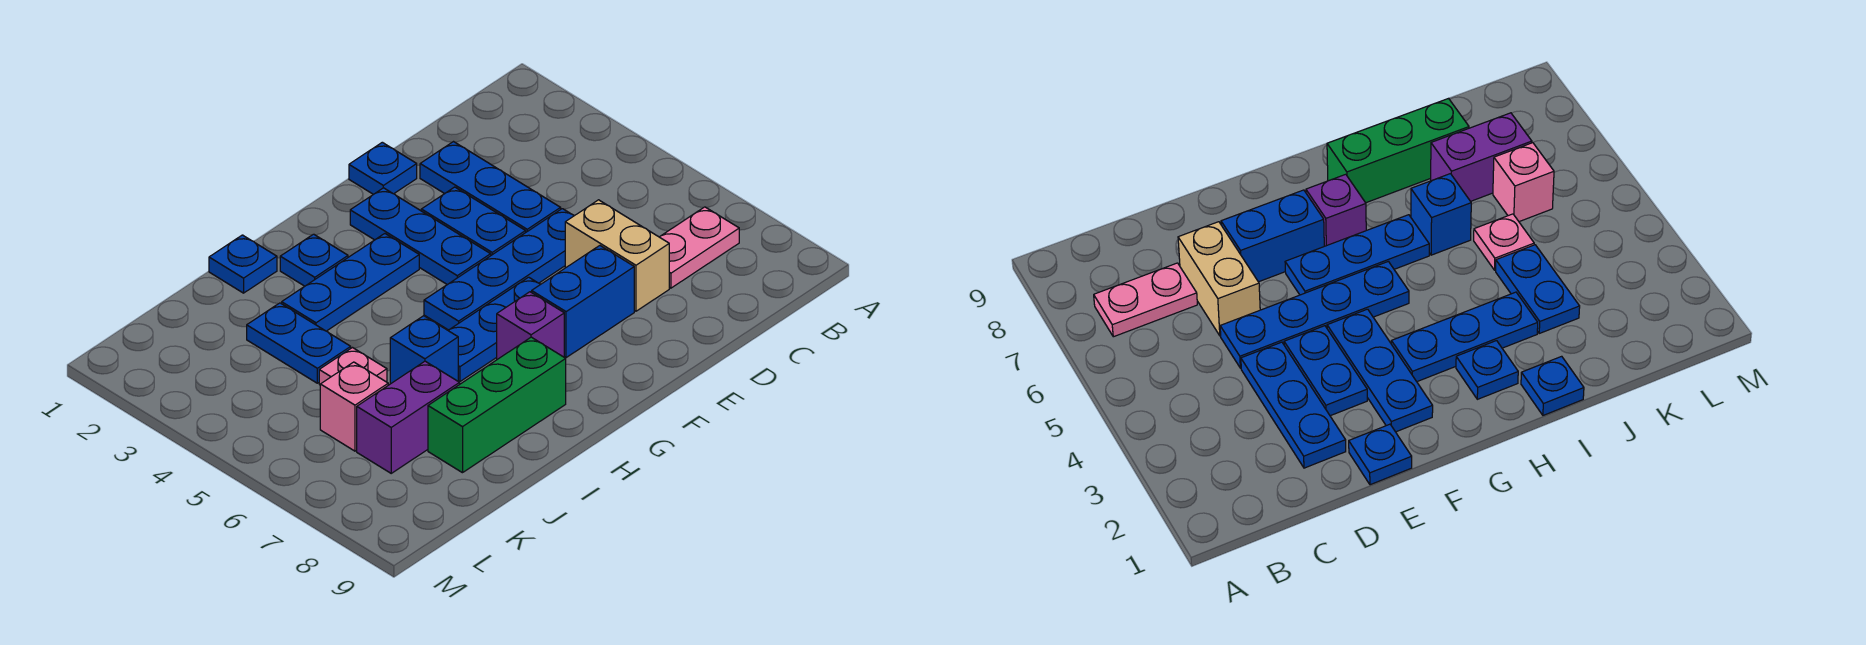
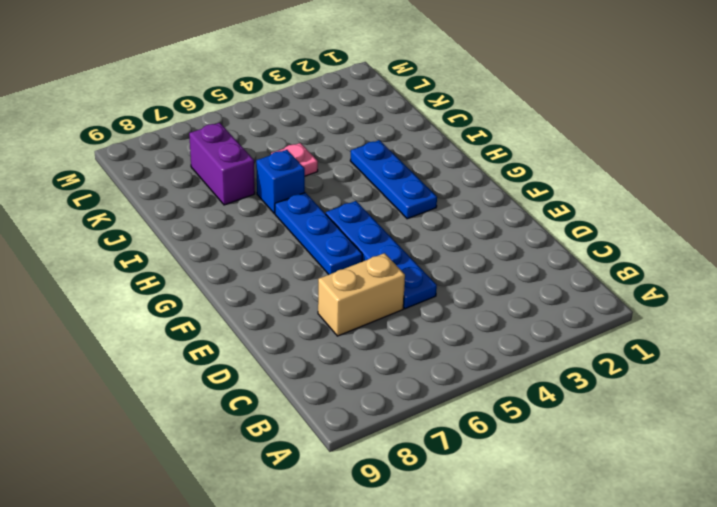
none -> pink plate B7:C7 level 1
none -> blue plate D2:D4 level 1
none -> blue plate E1 level 1

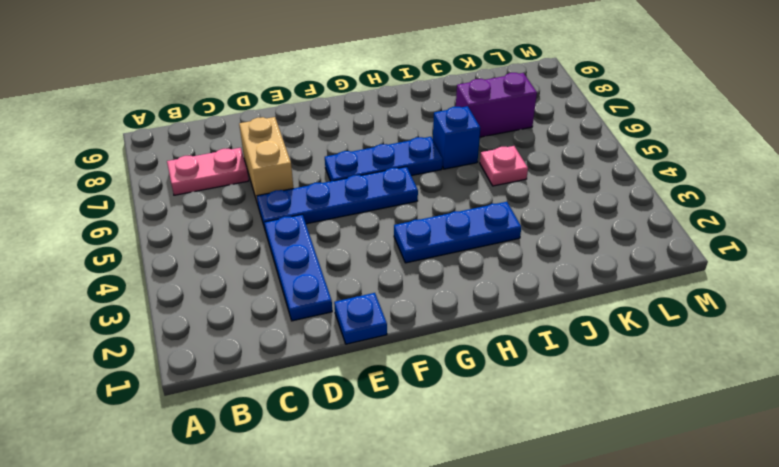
none -> blue plate E3:E4 level 1
none -> blue brick E7:F7 level 1
none -> blue plate F2:F4 level 1

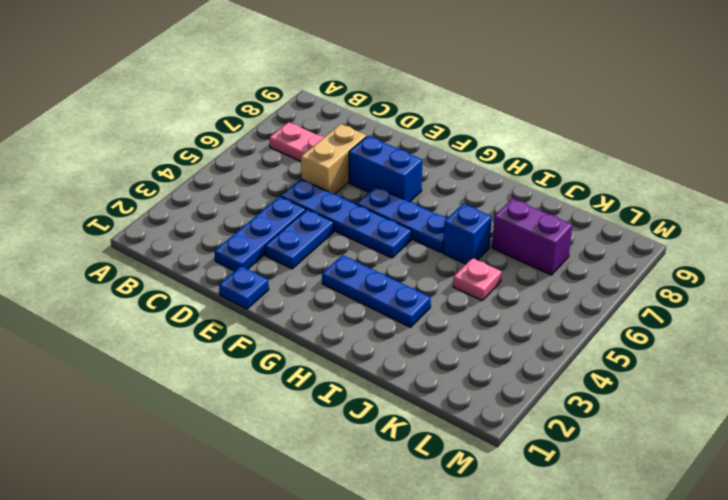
none -> blue plate F2:F4 level 1
none -> purple brick G7 level 1
none -> blue plate H2 level 1

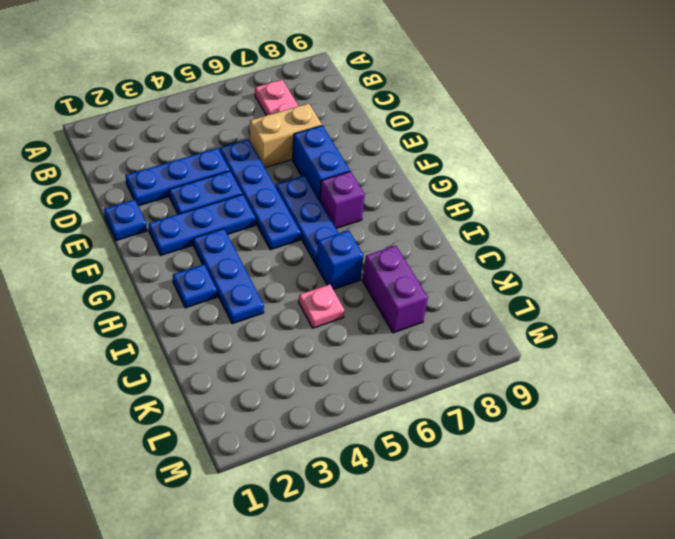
none -> green brick H8:J8 level 1
none -> blue plate I1 level 1
none -> blue plate J3:J4 level 1

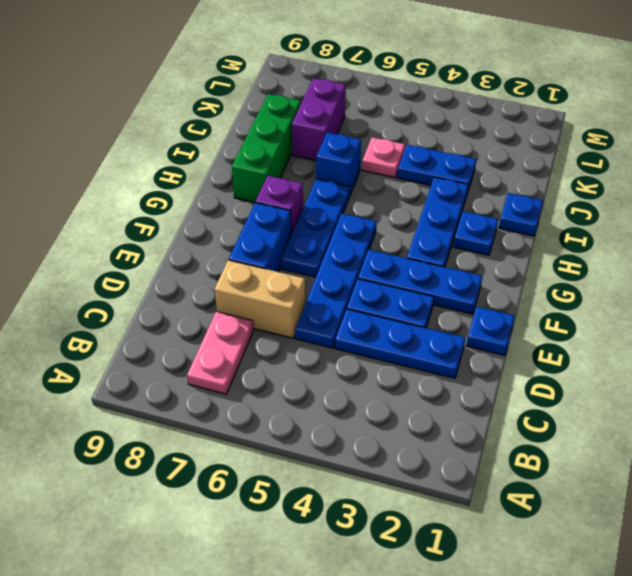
none -> pink brick K6 level 1

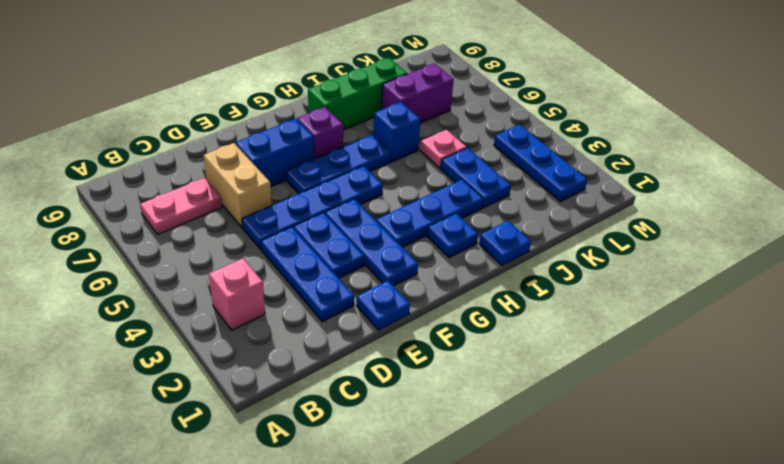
pink brick B3 level 1 -> pink brick K6 level 1
blue plate L2:L4 level 1 -> none

